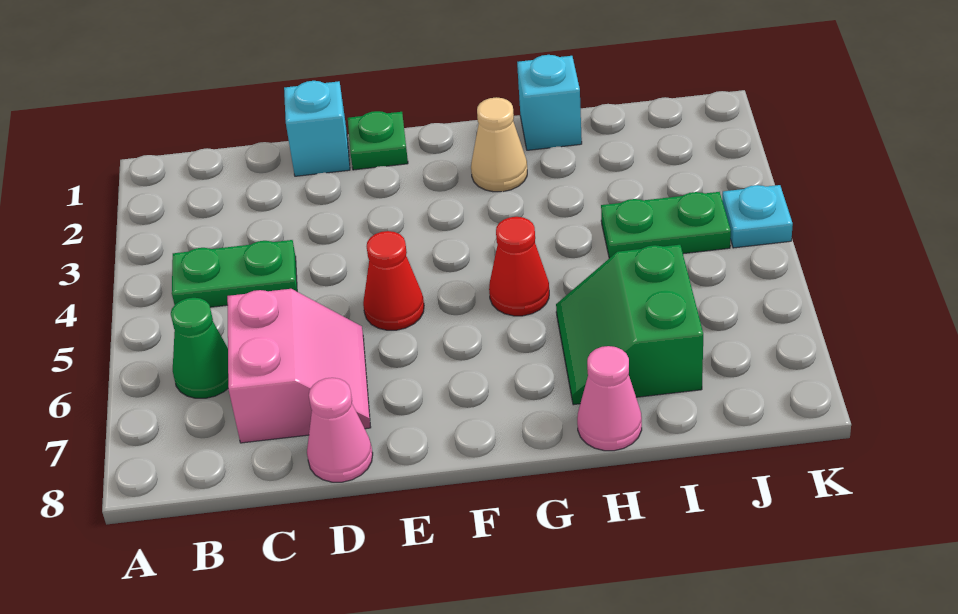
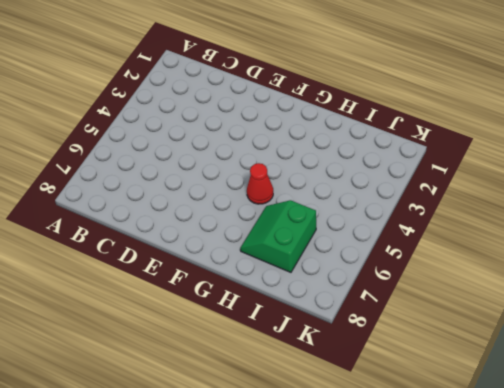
none -> green plate B4:C4 level 1
none -> green cone B6 level 1
none -> pink slope C6:D7 level 1 top C

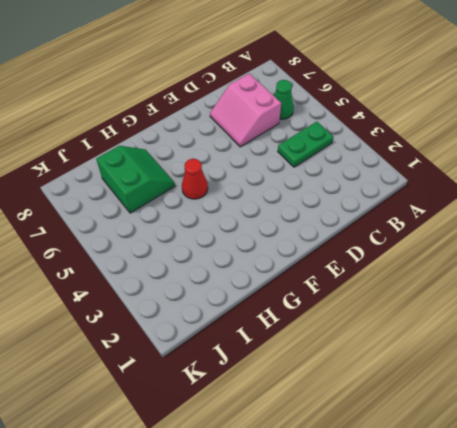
none -> cyan brick D1 level 1
none -> pink cone D8 level 1
none -> green plate E1 level 1

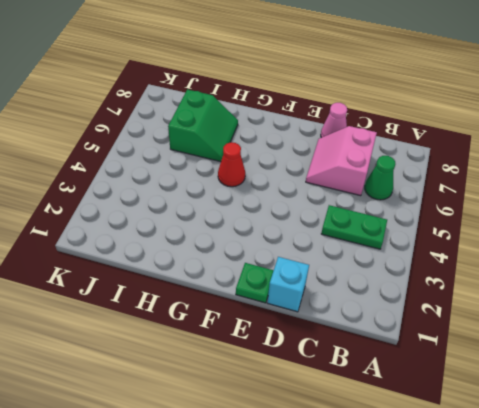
none -> red cone E5 level 1
none -> tan cone G2 level 1
none -> cyan brick H1 level 1

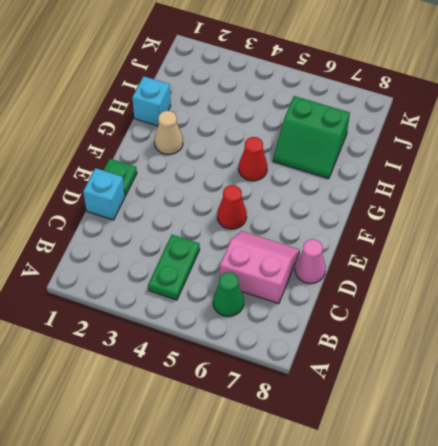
none -> pink cone H8 level 1
none -> green plate I4:J4 level 1
none -> cyan plate K4 level 1

